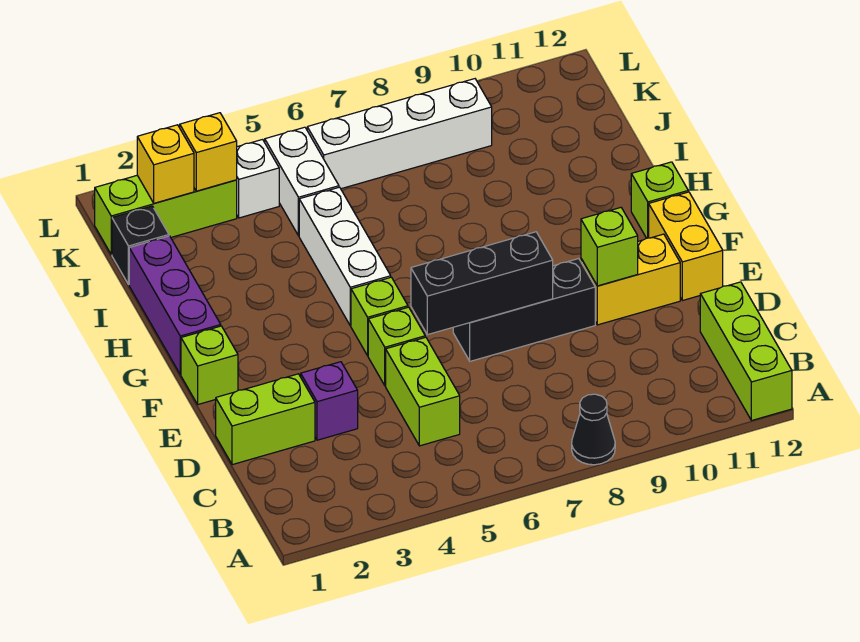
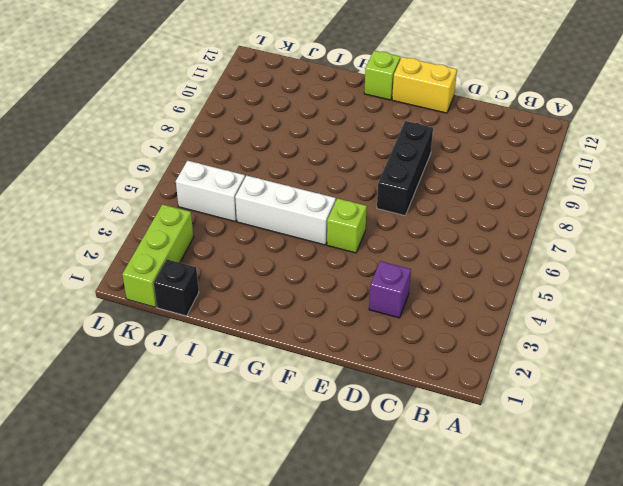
none -> black cone A8 level 1
none -> lime brick A12:C12 level 1
none -> lime brick C5:D5 level 1

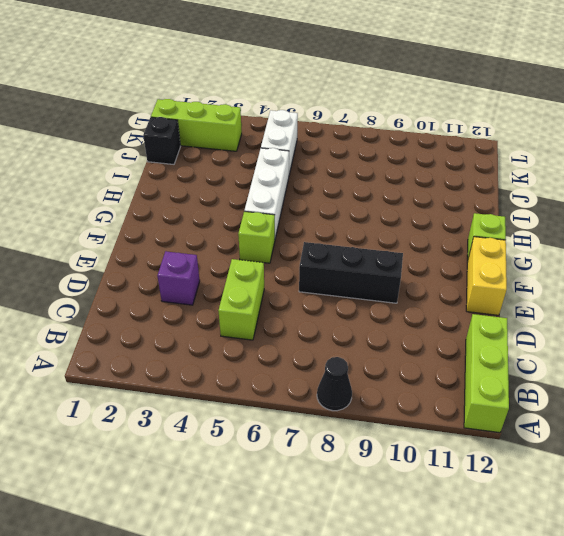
none -> lime brick D1:D2 level 1
none -> lime brick E5 level 1
none -> yellow brick E10:E11 level 1

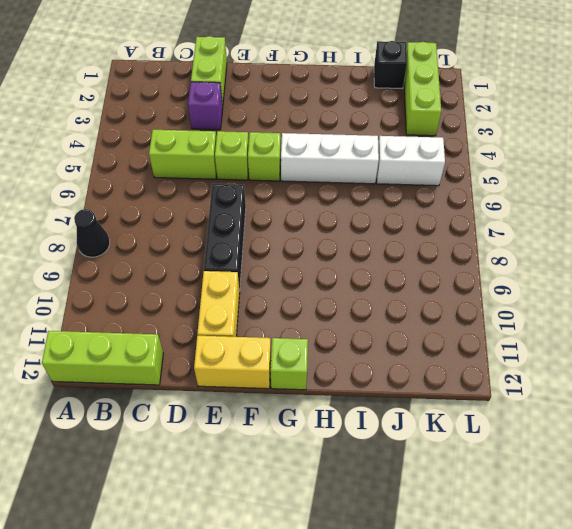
none -> lime brick F1 level 1
none -> purple brick G1:I1 level 1
none -> white brick K4 level 1

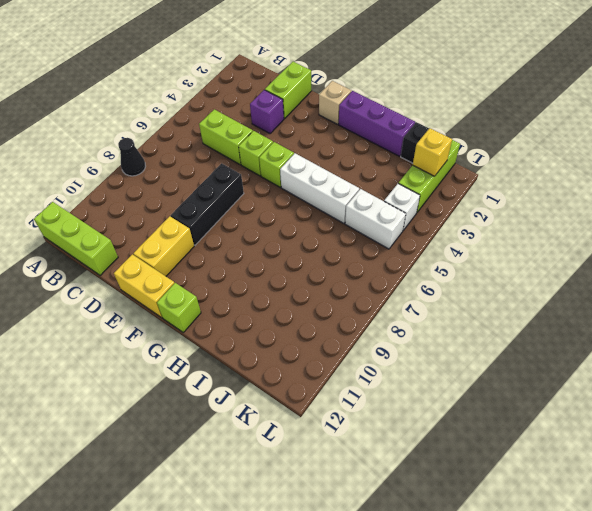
tan brick F1 level 1 -> lime brick F1 level 1
none -> white brick K6:K9 level 1
none -> black brick E6:E8 level 2
none -> lime brick E10 level 2

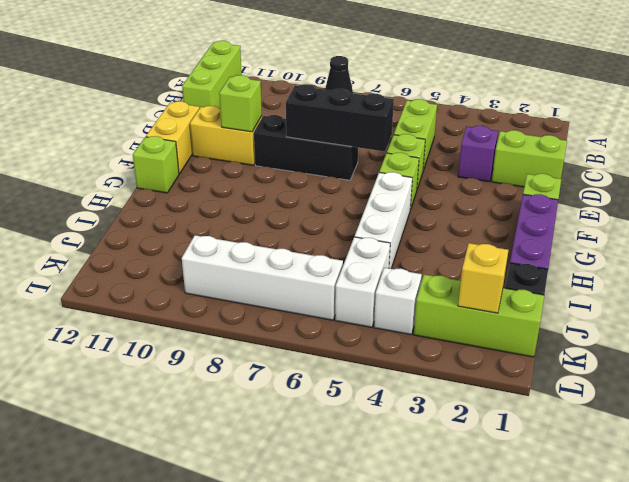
none -> yellow brick K3 level 2

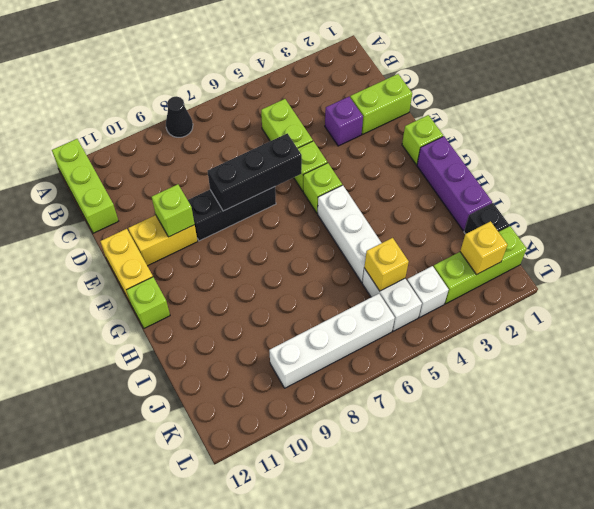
yellow brick J5 level 2 -> yellow brick K3 level 2

